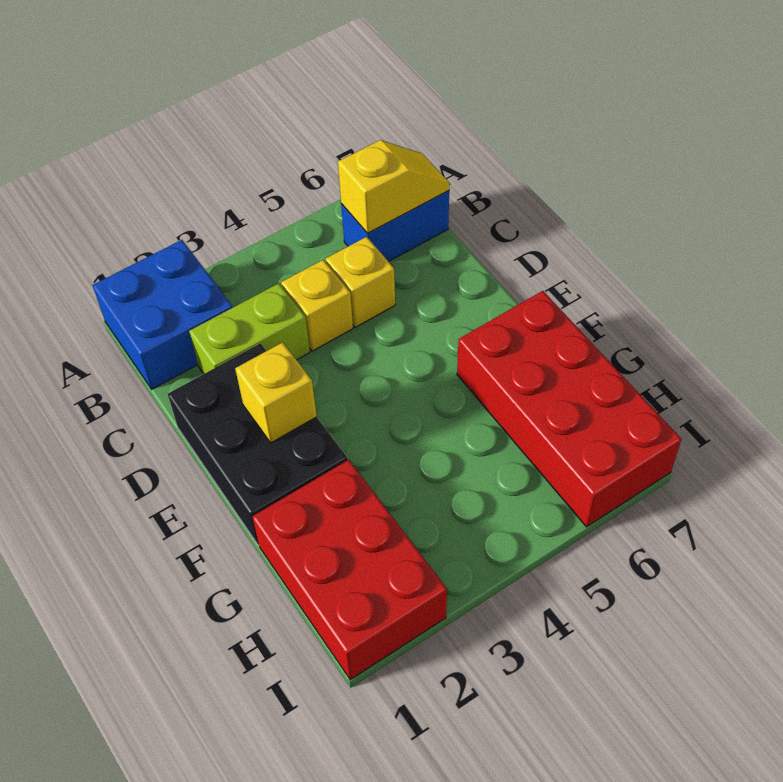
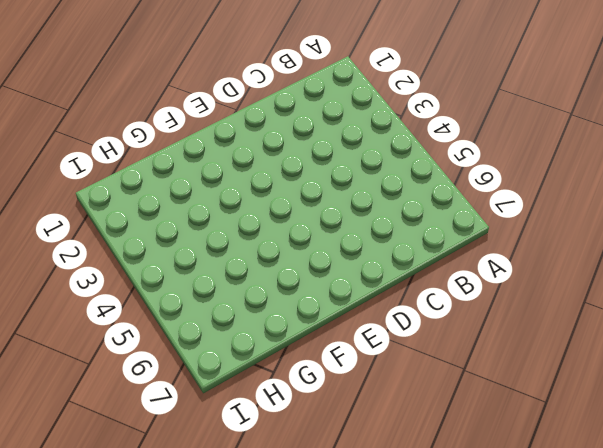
none -> blue brick A1:B2 level 1
none -> blue brick B6:B7 level 1

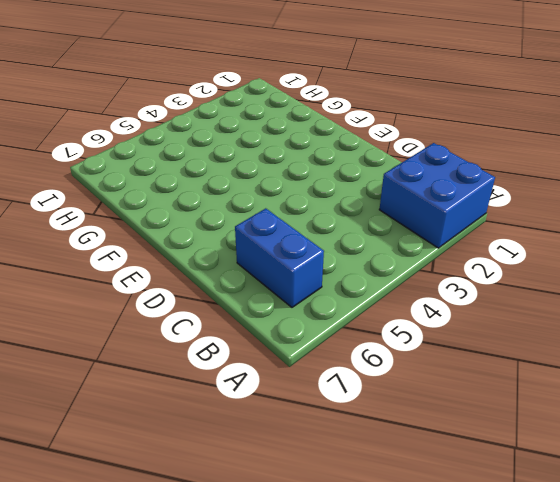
blue brick B6:C6 level 1 -> blue brick B6:B7 level 1
none -> lime brick C2:C3 level 1
none -> yellow brick C4 level 1

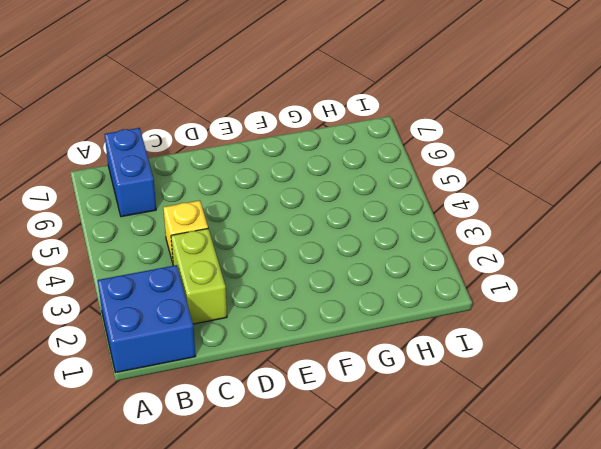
none -> yellow brick C5 level 1
none -> black brick D1:F2 level 1

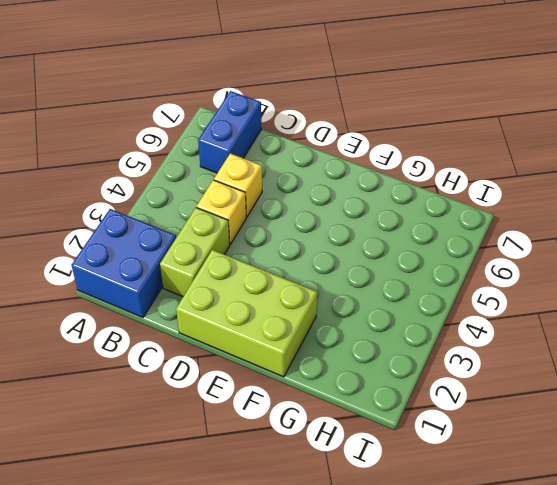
lime brick D1:F2 level 1 -> black brick D1:F2 level 1
none -> red brick F6:I7 level 1
none -> red brick G1:I2 level 1

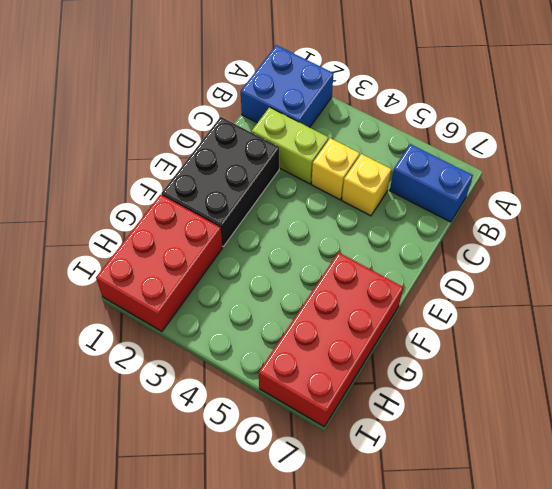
none -> yellow slope B6:B7 level 2 top 6
none -> yellow brick E2 level 2

